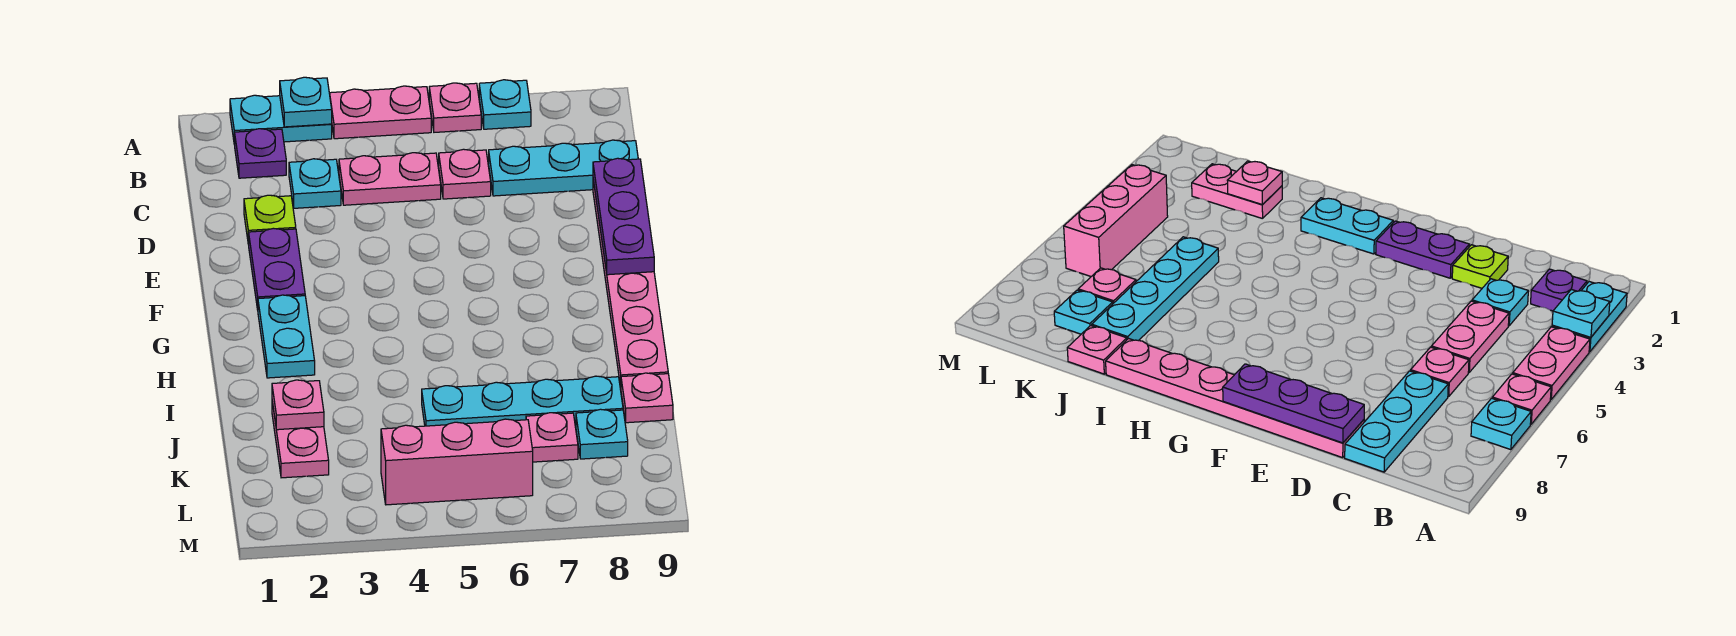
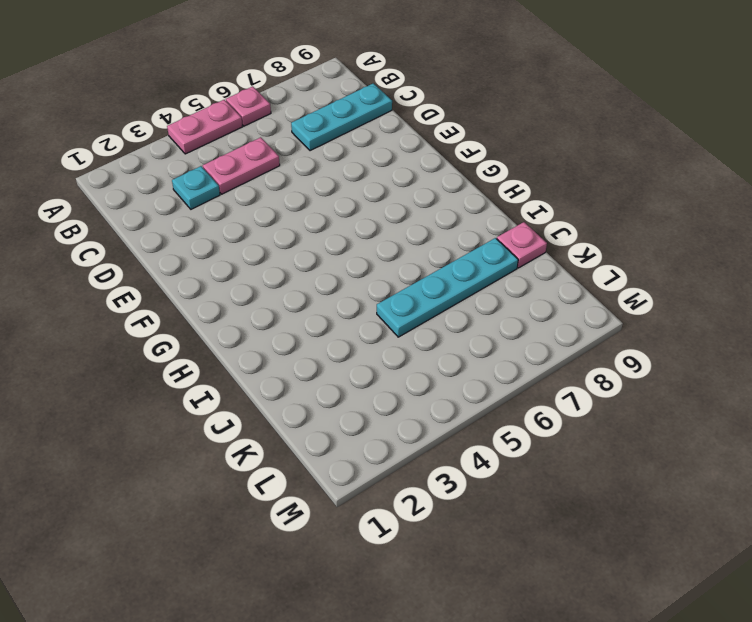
none -> cyan plate A2:A3 level 1
none -> cyan plate A7 level 1
none -> purple plate B2 level 1

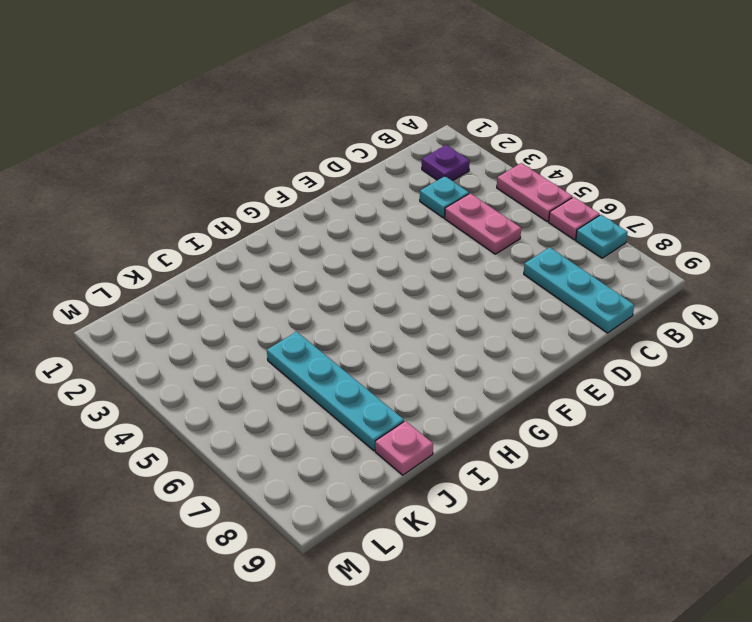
none -> cyan plate A2:A3 level 1
none -> pink plate C6 level 1
none -> lime plate D2 level 1

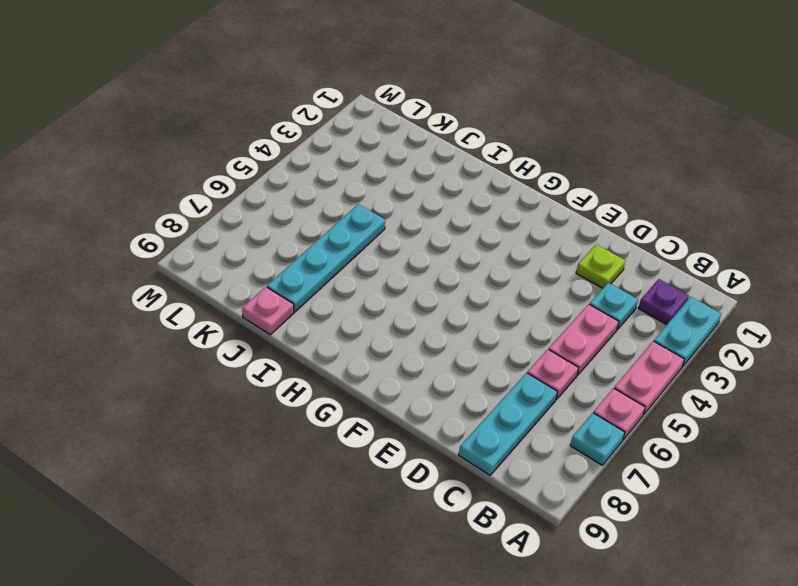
none -> pink plate D9:I9 level 1
none -> purple plate E2:F2 level 1
none -> cyan plate G2:H2 level 1

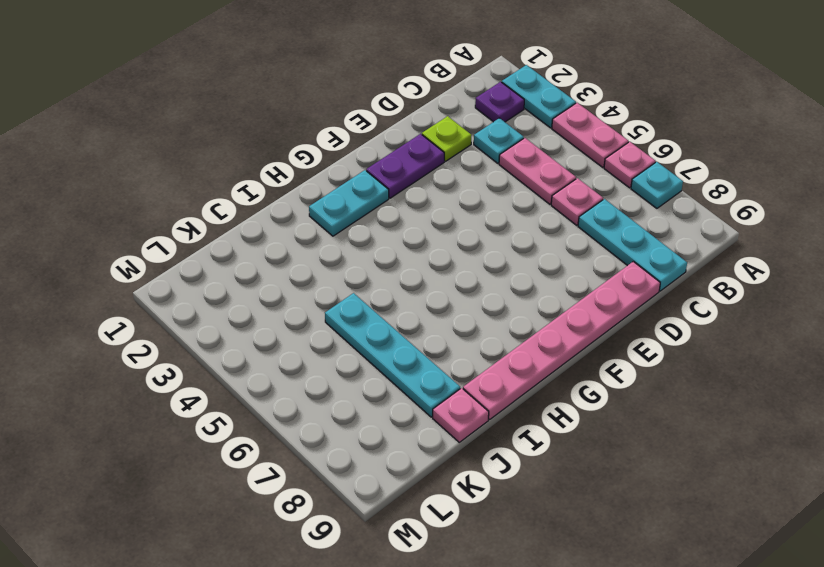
none -> pink plate J2:K2 level 1
none -> pink plate K7 level 1
none -> cyan plate K8 level 1

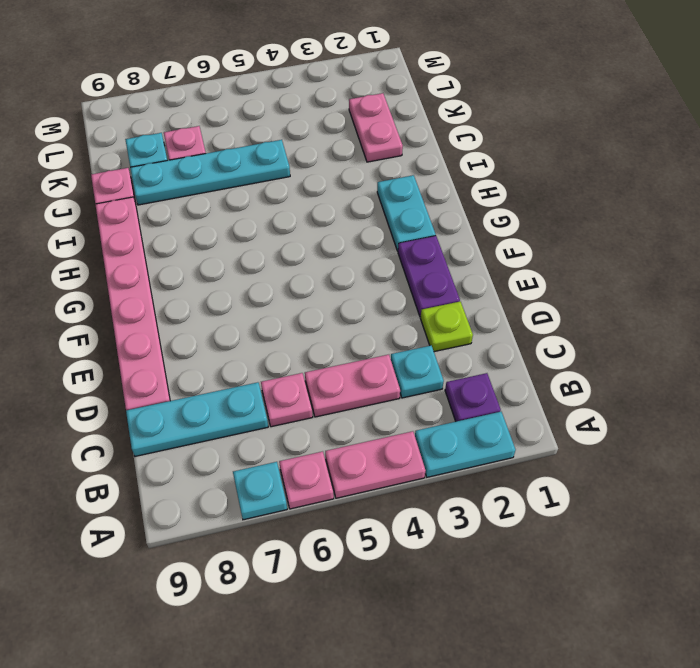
none -> pink brick L4:L6 level 1
none -> cyan plate A3 level 2
none -> purple plate D9:F9 level 2

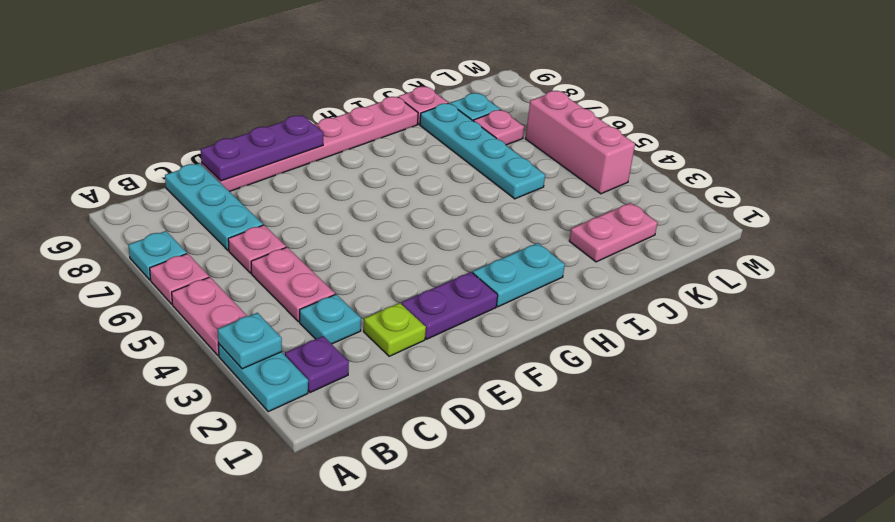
none -> pink plate J2 level 2

